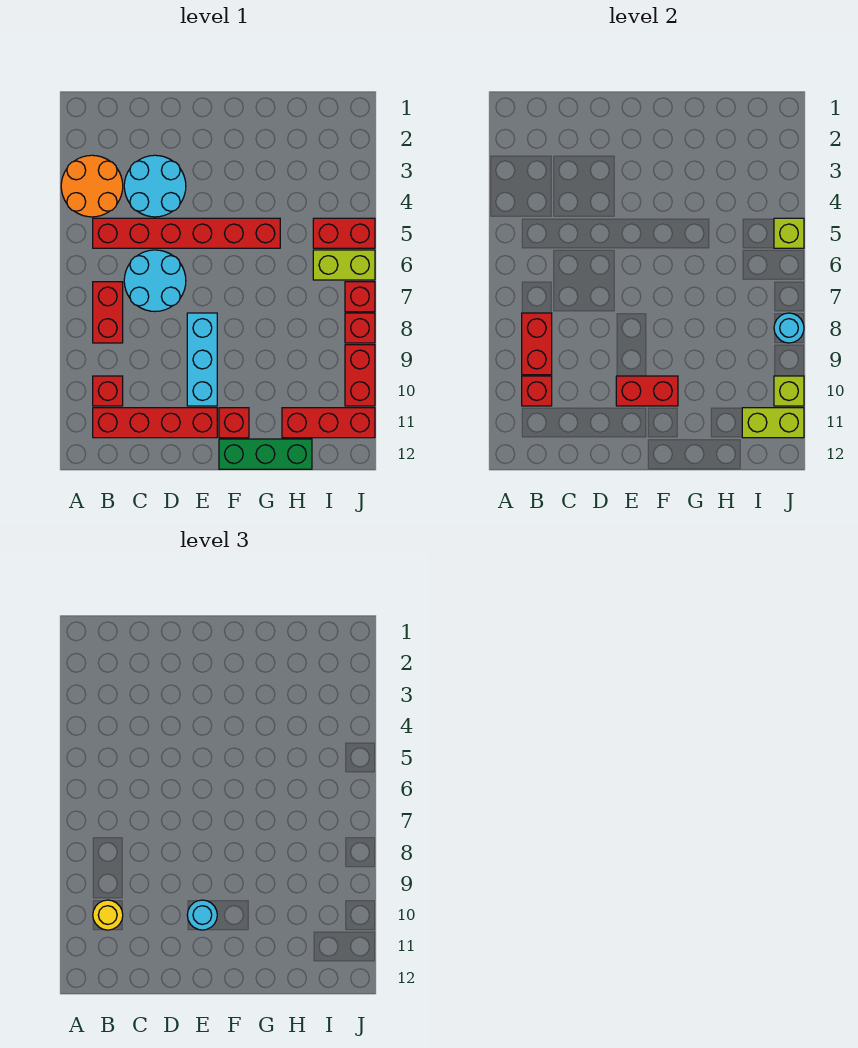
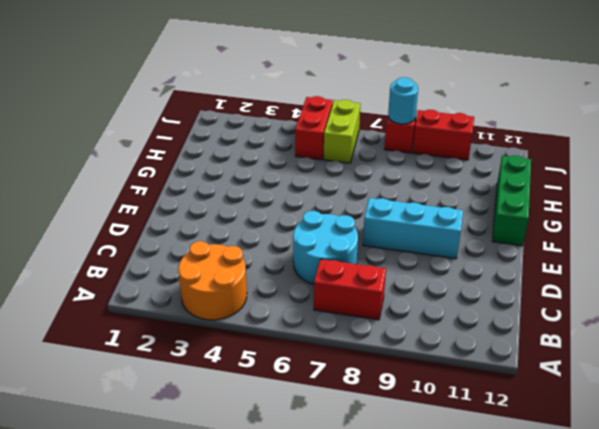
none -> red brick B5:G5 level 1
none -> red brick B10 level 1
none -> red brick B11:E11 level 1

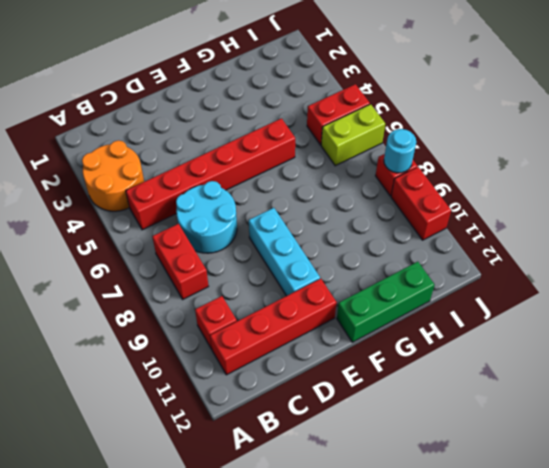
none -> cyan round brick C3:D4 level 1
none -> red brick F11 level 1
none -> red brick H11:J11 level 1

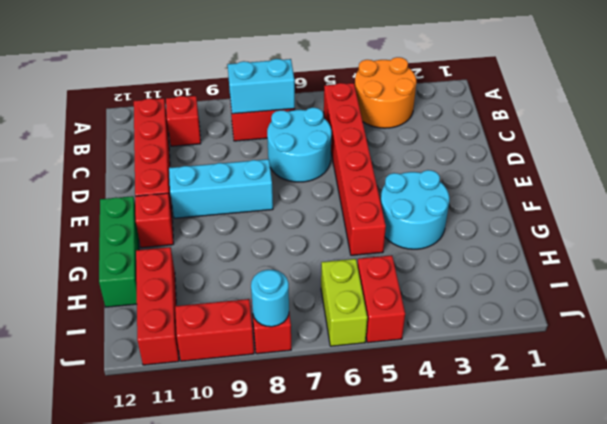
cyan brick B7:B8 level 2 -> red brick B8:B9 level 2
cyan round brick F3:G4 level 1 -> cyan round brick C3:D4 level 1
none -> red brick J7 level 1
none -> red brick B10 level 2
none -> red brick E10:F10 level 2

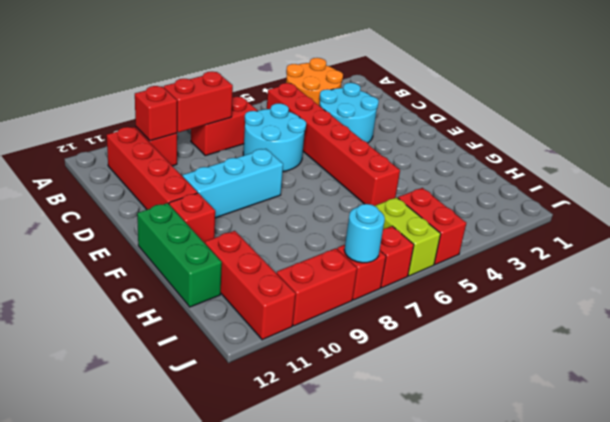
none -> red brick E10:F10 level 2
none -> lime brick I11:J11 level 2
none -> lime brick J5 level 2

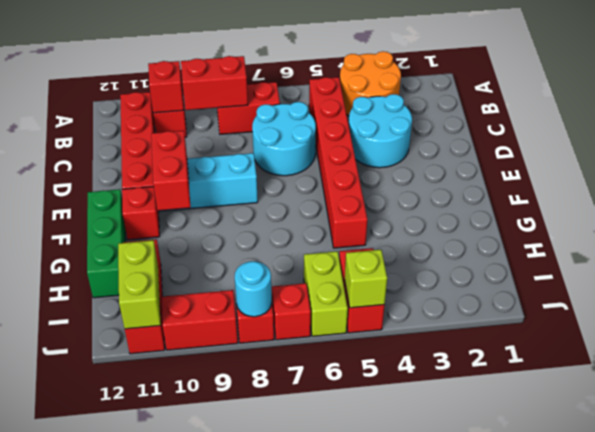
none -> lime brick J10 level 2
none -> yellow round brick B10 level 3
none -> cyan round brick E10 level 3

